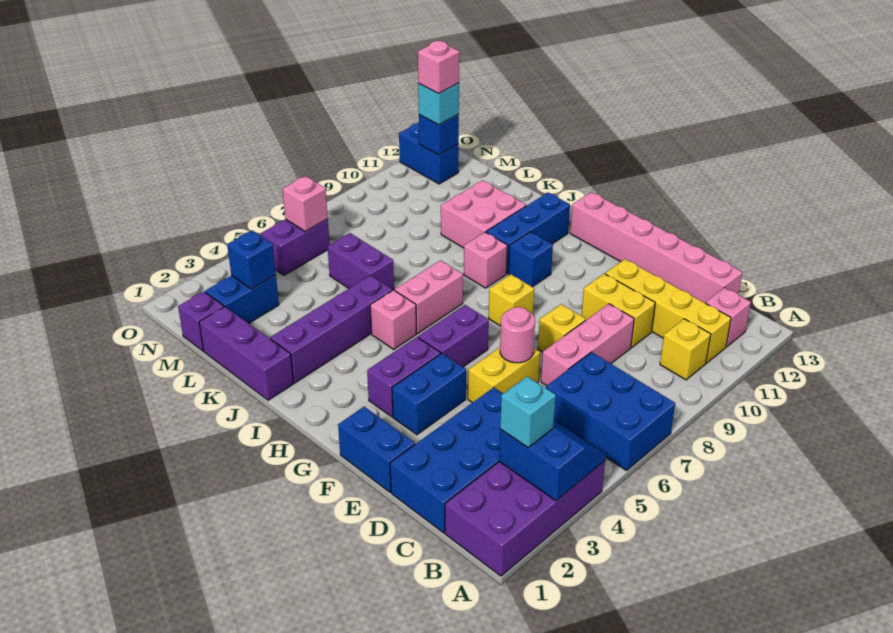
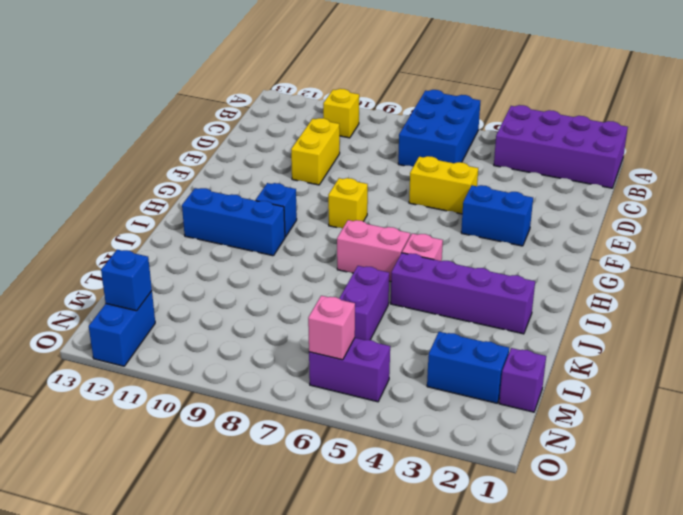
none -> yellow brick B11:E11 level 1
none -> pink brick B12 level 1
none -> blue brick C1:D4 level 1
none -> pink brick C13:H13 level 1

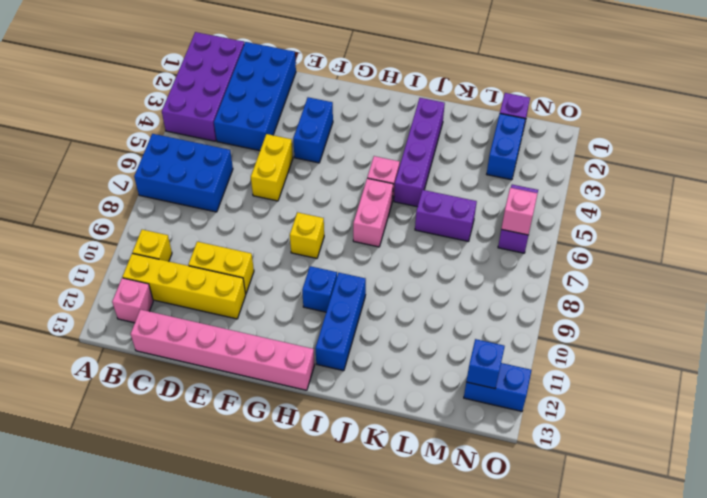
none -> pink brick D7:D9 level 1
none -> blue brick E1:F1 level 1
none -> yellow brick E8 level 1
none -> purple brick G3:G4 level 1

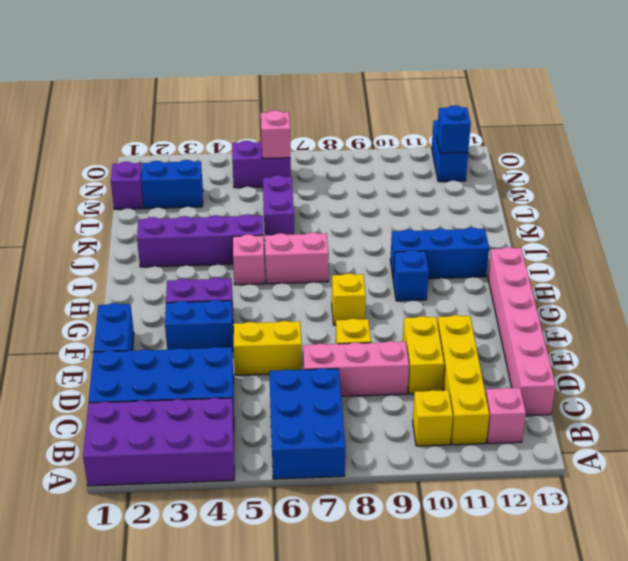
none -> purple brick G5:G6 level 1
none -> pink brick I9 level 1
none -> purple brick J1:L1 level 1
none -> pink brick J10:K11 level 1

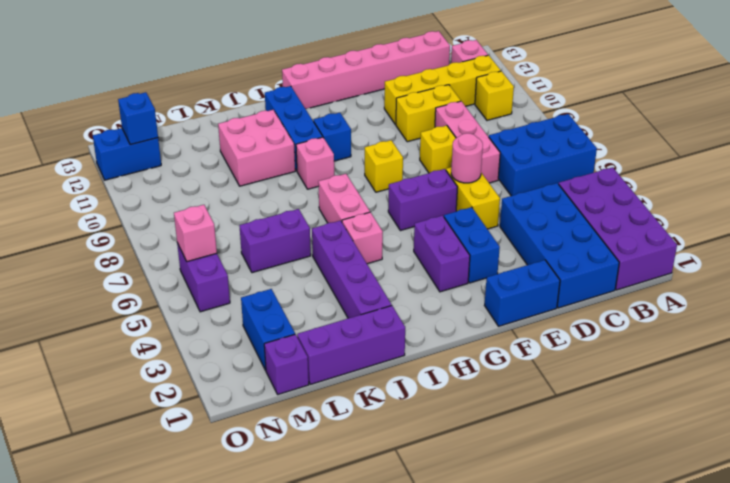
purple brick F6:G6 level 1 -> purple brick G5:G6 level 1
none -> blue slope A3:B4 level 2 top 3
none -> blue brick M3 level 2
none -> cyan brick B3 level 3
none -> cyan brick N12 level 3

